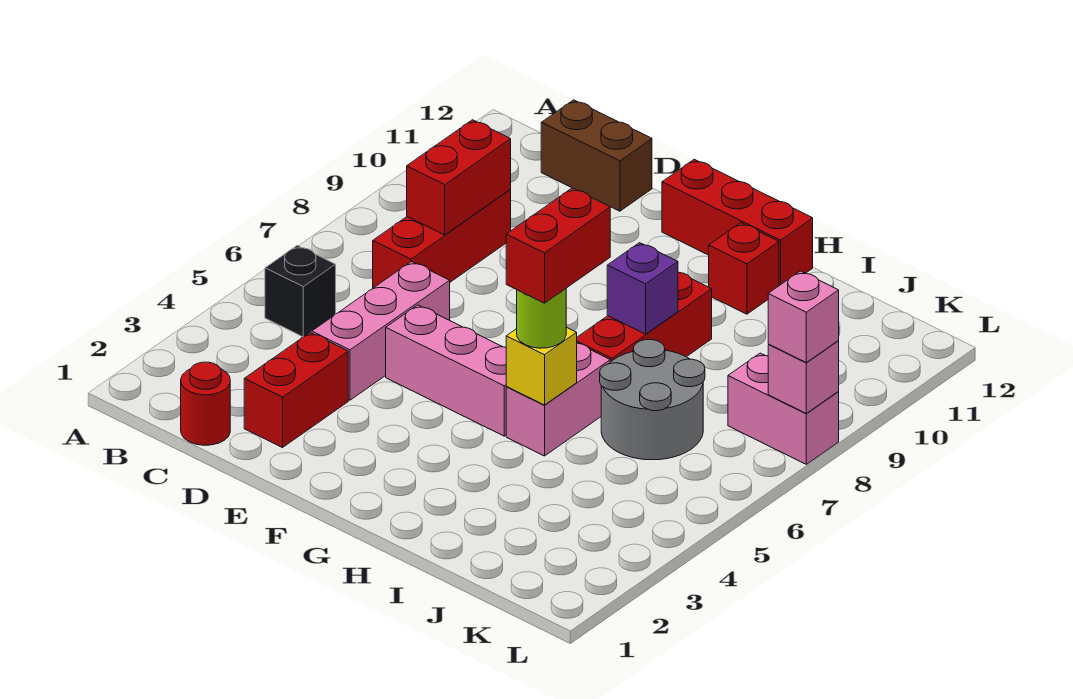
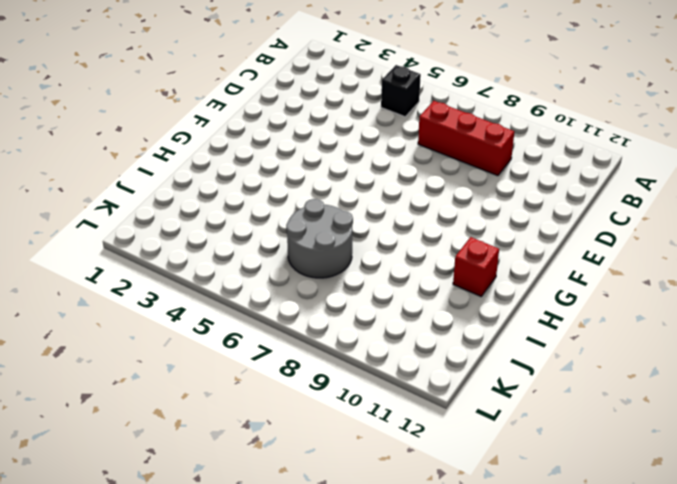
none -> red round brick C1 level 1
none -> brown brick C12:D12 level 1
none -> red brick D2:D3 level 1

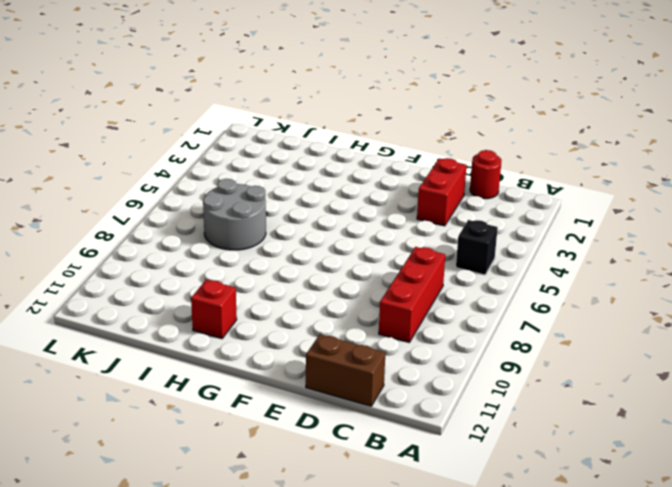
none -> pink brick D4:D6 level 1
none -> pink brick E5:G5 level 1
none -> red brick F12:H12 level 1

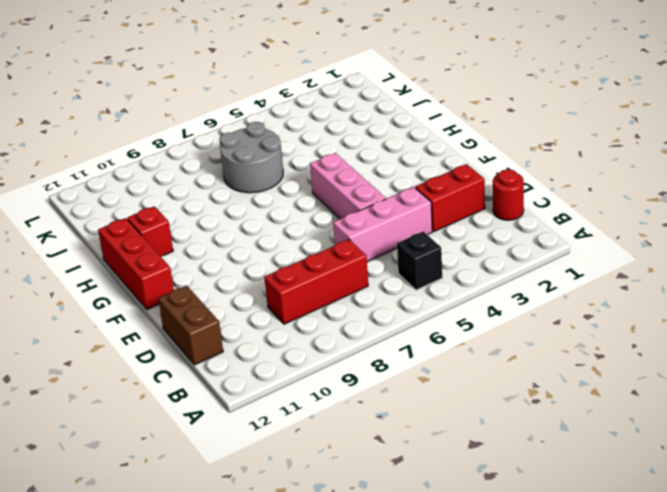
none -> pink brick H5:H6 level 1
none -> red brick H7:H9 level 1
none -> pink brick K8:L8 level 1

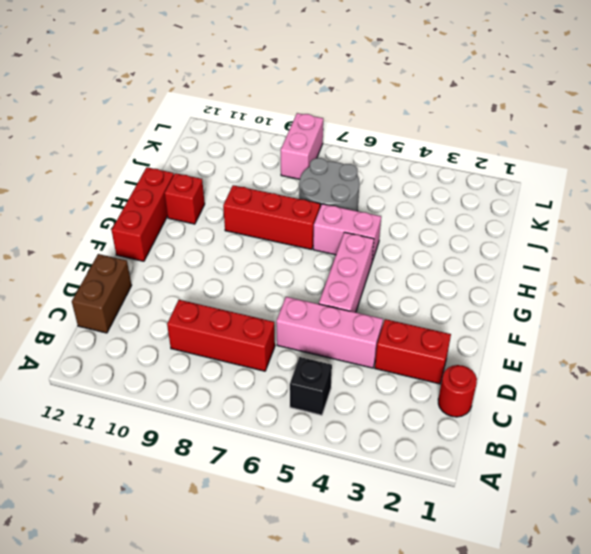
none -> red brick C8:C9 level 2
none -> yellow brick H5 level 2
none -> purple brick H8 level 2

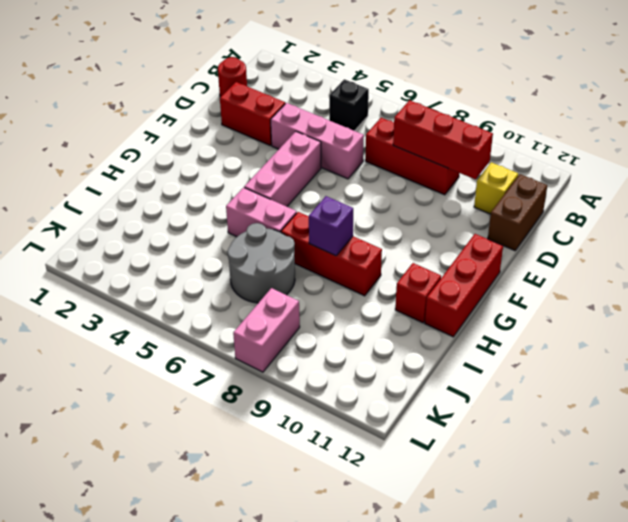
red brick C8:C10 level 2 -> red brick C8:C9 level 2
yellow brick C11 level 1 -> yellow brick H5 level 2
none -> pink brick L8 level 2
none -> lime round brick H5 level 3
none -> pink brick L8 level 3

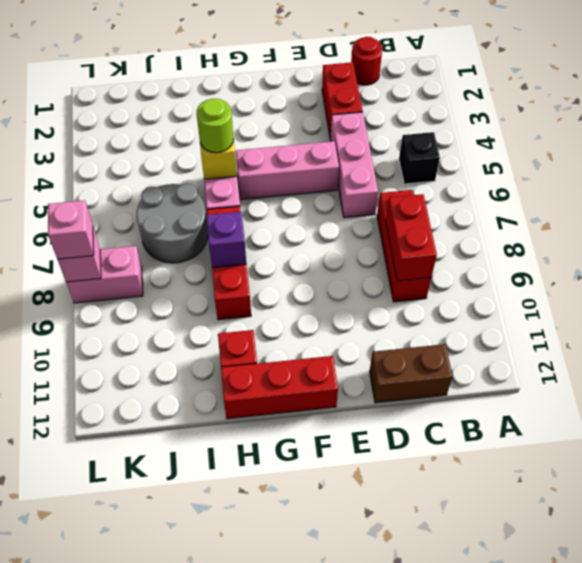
none -> red brick H5:H6 level 4

